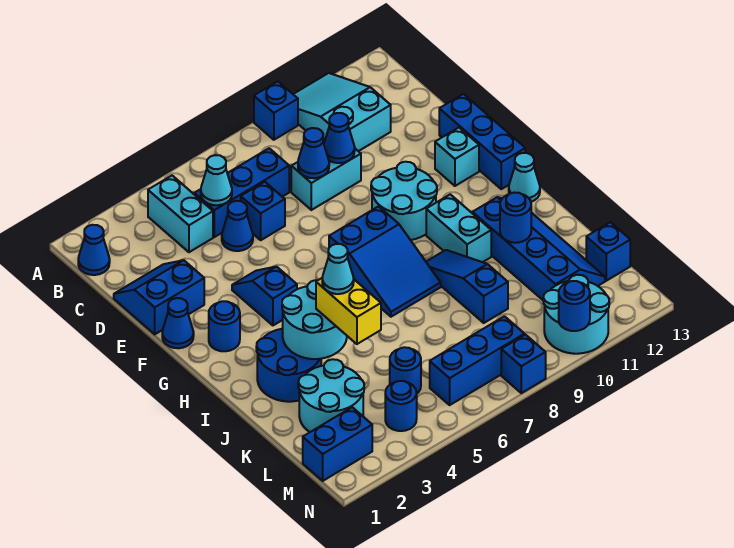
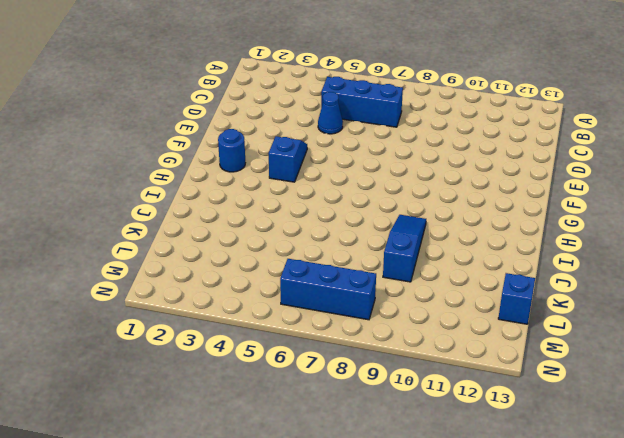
none -> blue brick A9 level 1
none -> cyan slope A10:C11 level 1 top C
none -> blue cone B1 level 1
none -> cyan brick B4:C4 level 1

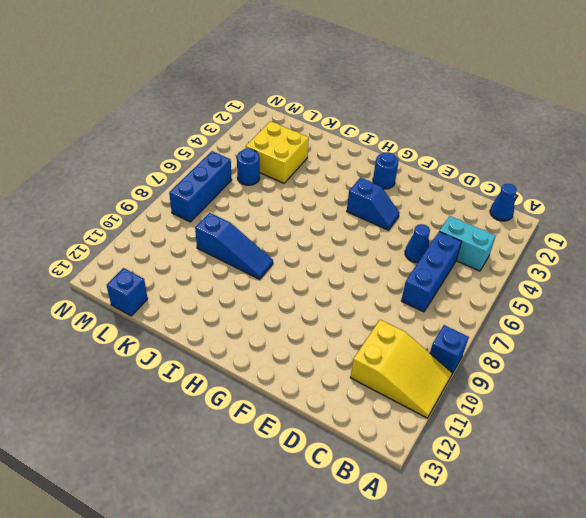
yellow slope A10:C11 level 1 top C -> cyan slope A10:C11 level 1 top C
yellow brick K3:L4 level 1 -> cyan round brick K2:L3 level 1
none -> blue slope D1:E2 level 1 top E
none -> blue brick D6 level 1
none -> cyan brick D8:D9 level 1
none -> blue brick E13:G13 level 1

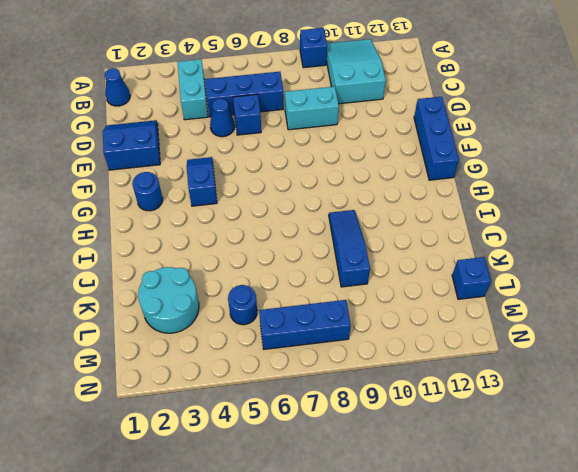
none -> blue cone F1 level 1
none -> cyan round brick F9:G10 level 1
none -> cyan brick F12 level 1
none -> blue slope G7:I8 level 1 top G

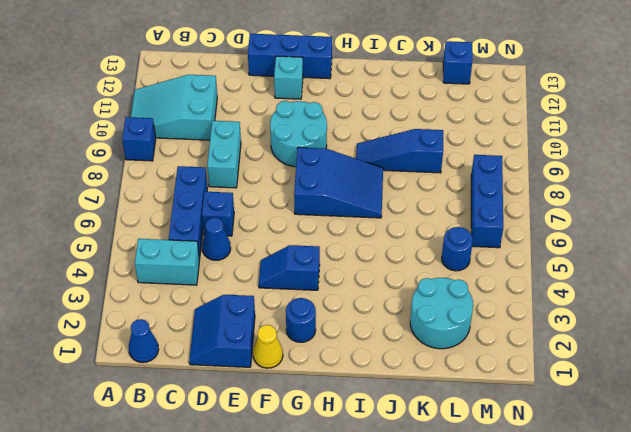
yellow cone F1 level 1 -> blue cone F1 level 1
none -> cyan brick H10:I10 level 1
none -> cyan cone H13 level 1
none -> blue round brick I2:J3 level 1
none -> blue slope I11:L12 level 1 top 11

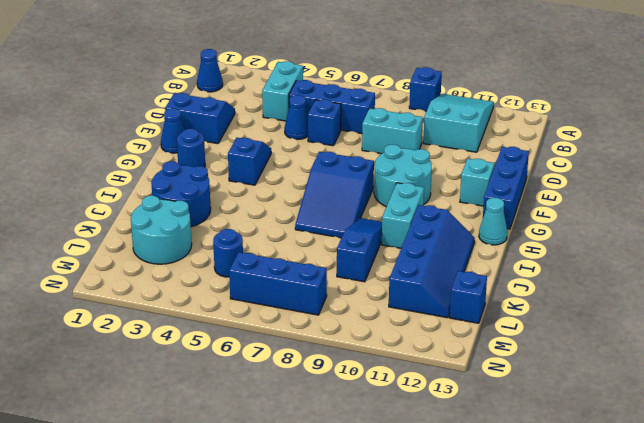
none -> blue brick M1:M2 level 1
none -> blue round brick M4 level 1
none -> cyan round brick M10:N11 level 1
none -> blue brick N8 level 1

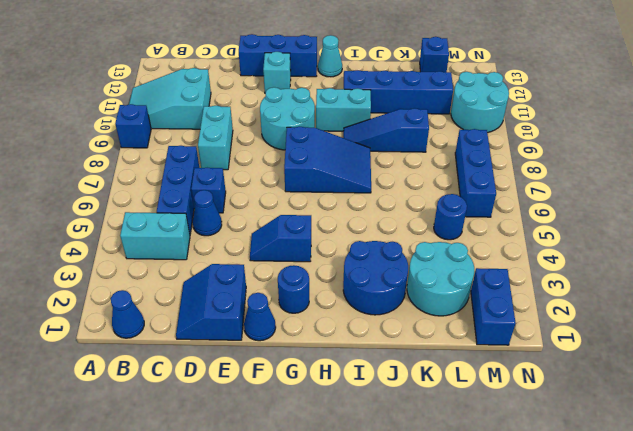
none -> blue round brick M4 level 1
none -> blue brick N8 level 1
none -> cyan cone C5 level 2
none -> blue cone D8 level 2

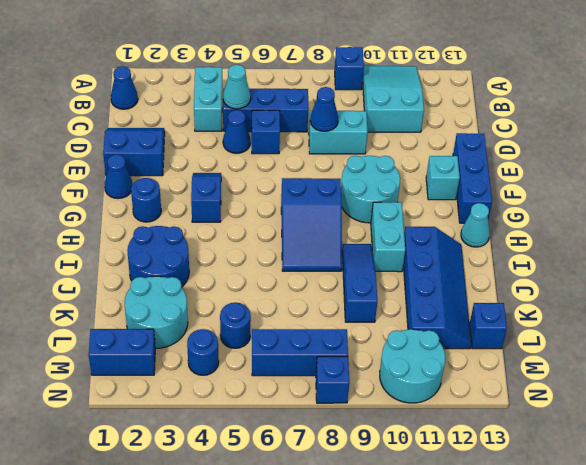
none -> blue cone D9 level 2
none -> cyan round brick I3:J4 level 2
none -> blue round brick J11 level 2
none -> blue round brick N10 level 2

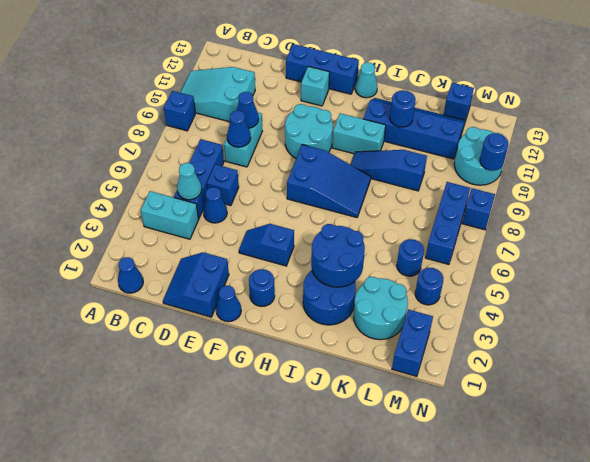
blue round brick I3:J4 level 2 -> cyan round brick I3:J4 level 2
none -> yellow brick J4:K4 level 3
none -> cyan cone J4 level 4

